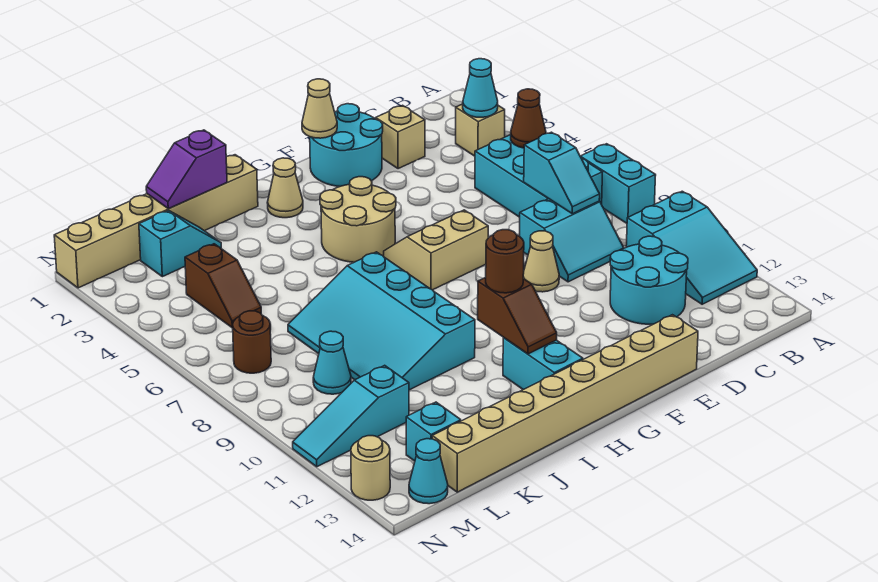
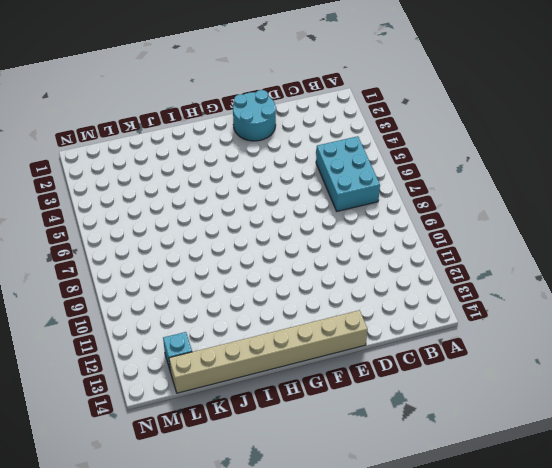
none -> cyan brick A7:A8 level 1
none -> cyan slope A10:B12 level 1 top 10
none -> tan brick B3 level 1
none -> cyan slope C8:D9 level 1 top 8

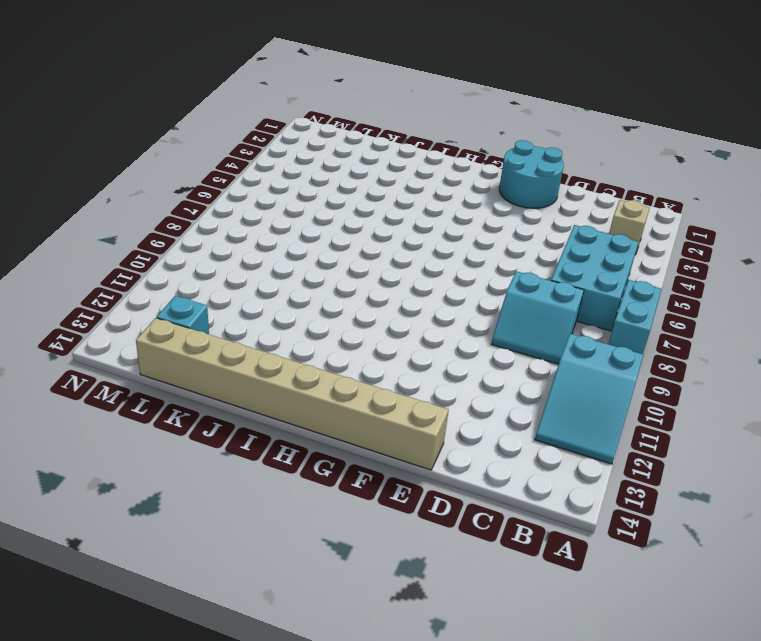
none -> cyan round brick C11:D12 level 1
none -> tan brick D2 level 1
none -> tan cone E9 level 1
none -> tan slope F6:G7 level 1 top 7

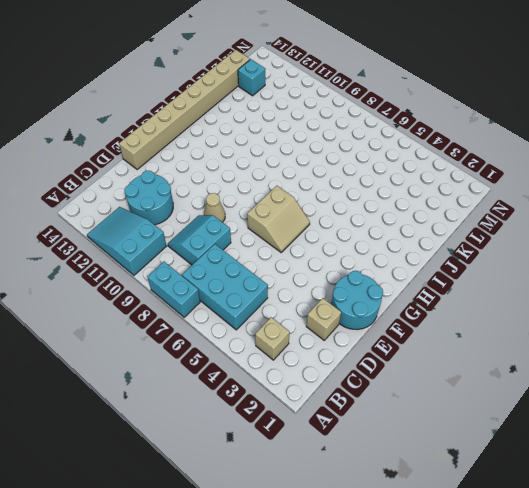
none -> tan round brick G4:H5 level 1
none -> tan cone H2 level 1
none -> cyan brick H12:H13 level 1
none -> tan brick I1:N1 level 1

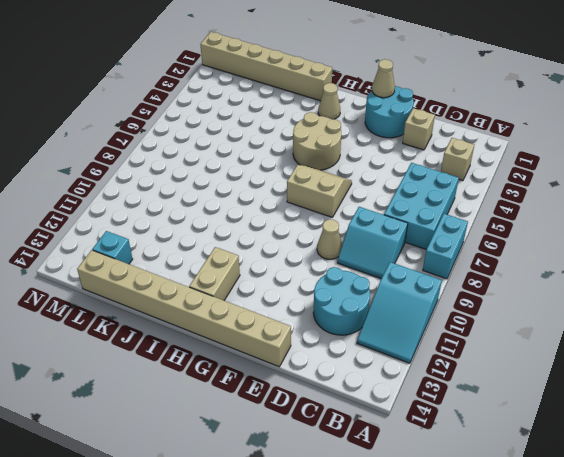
tan brick H12:H13 level 1 -> cyan brick H12:H13 level 1
none -> cyan slope I7:K10 level 1 top I
none -> cyan slope K2:L2 level 1 top L
none -> brown slope L4:L5 level 1 top 4
none -> cyan cone L9 level 1

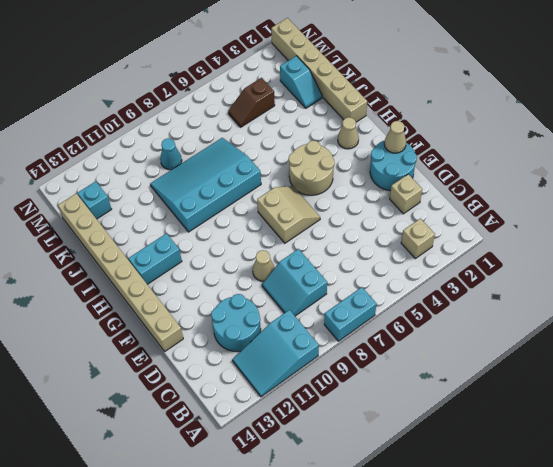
none -> cyan brick B5:C7 level 1
none -> cyan slope L11:N11 level 1 top L
none -> brown round brick M7 level 1
none -> cyan cone M14 level 1

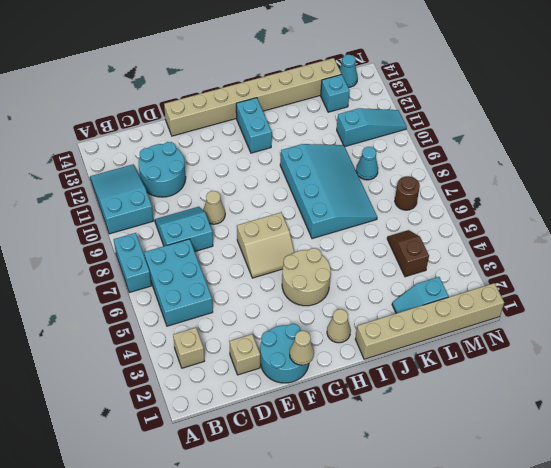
none -> tan round brick N13 level 1
none -> cyan cone B3 level 2
none -> brown cone B5 level 2
none -> cyan slope C7:C8 level 2 top 7

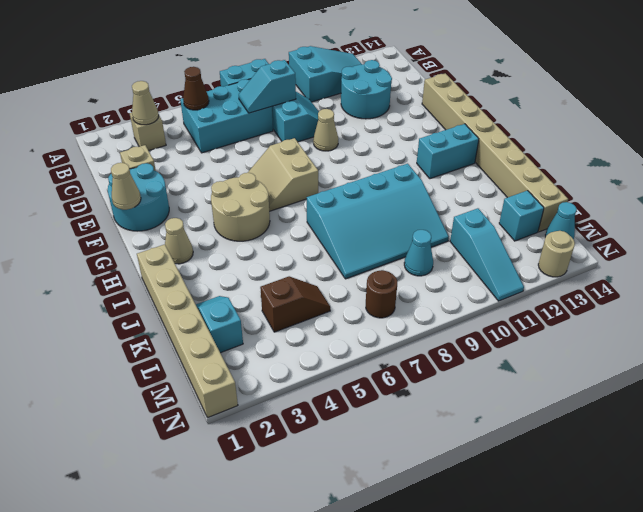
tan cone B3 level 2 -> cyan cone B3 level 2
cyan slope C7:C8 level 2 top 8 -> cyan slope C7:C8 level 2 top 7
none -> brown slope H11:H12 level 2 top 11
none -> purple slope J1:K1 level 2 top J
none -> brown round brick H11 level 3

